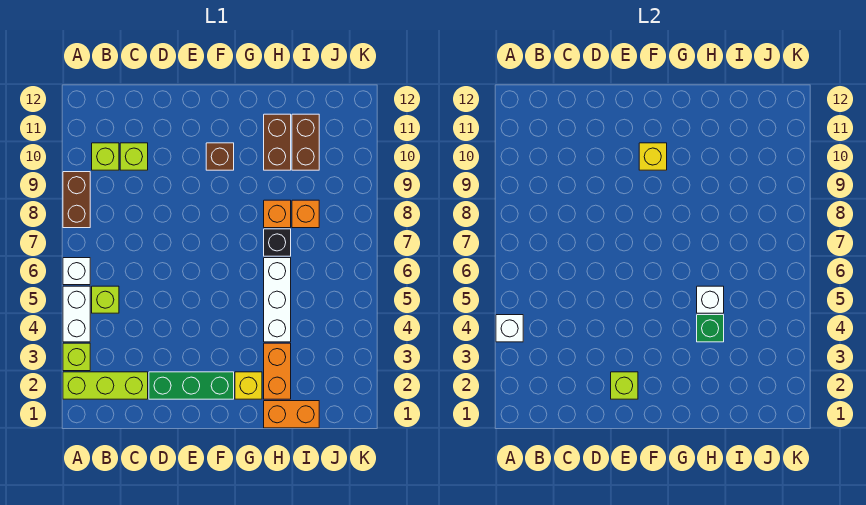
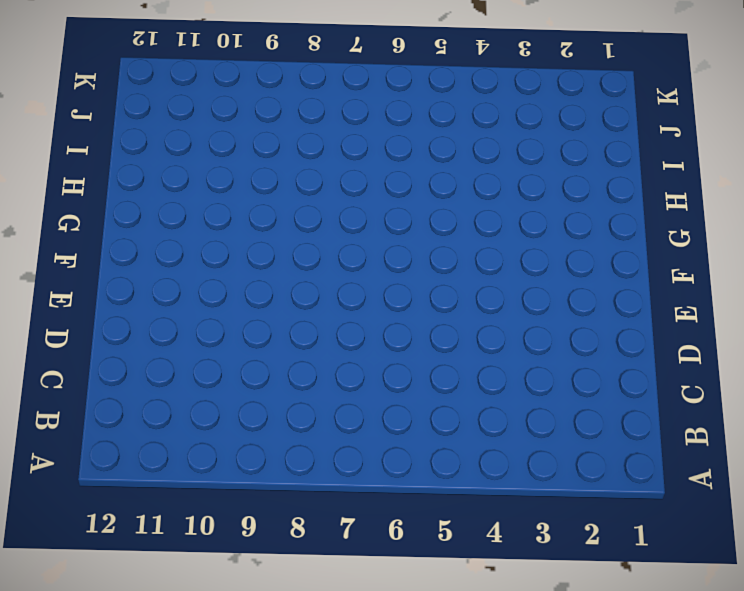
none -> lime brick A2:C2 level 1
none -> lime brick A3 level 1
none -> white brick A4:A5 level 1

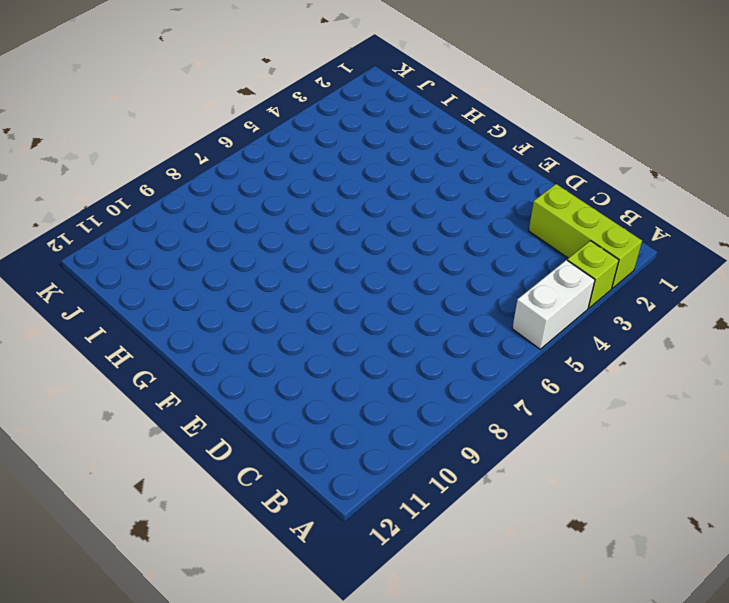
none -> white brick A6 level 1
none -> brown brick A8:A9 level 1
none -> lime brick B5 level 1

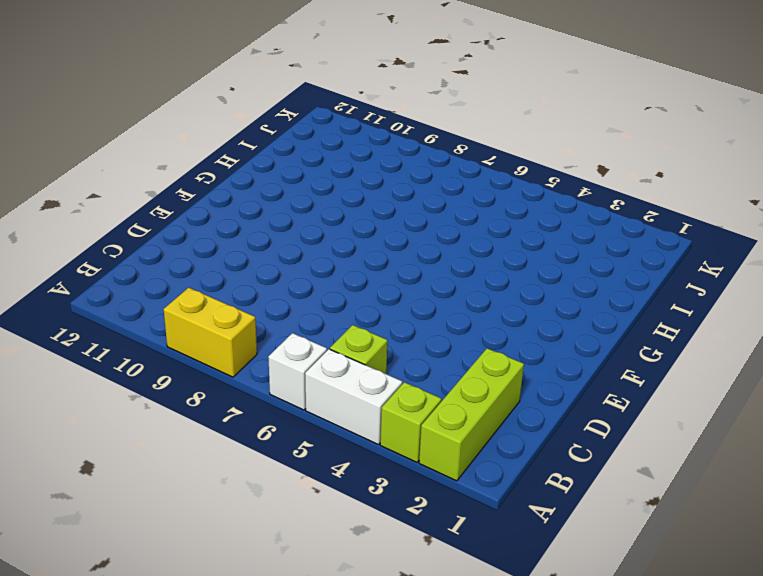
yellow brick A8:A9 level 1 -> brown brick A8:A9 level 1
none -> lime brick B10 level 1
none -> lime brick C10 level 1
none -> green brick D2:F2 level 1

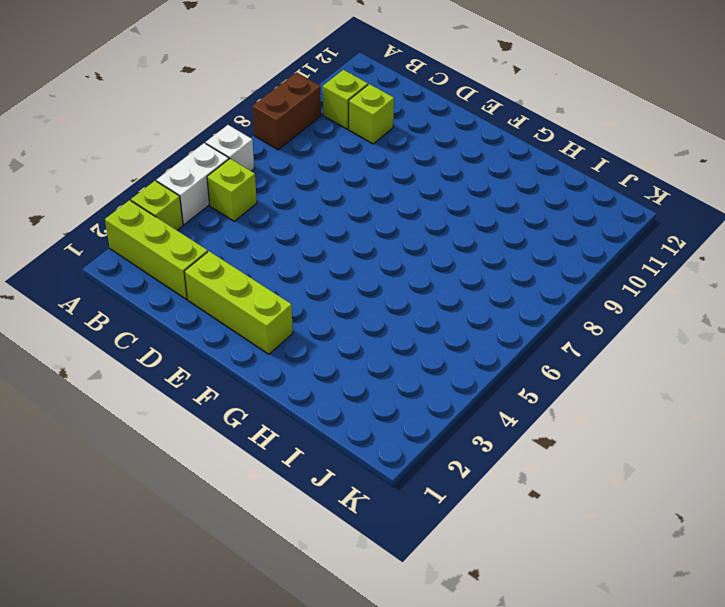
lime brick D2:F2 level 1 -> green brick D2:F2 level 1
none -> brown brick F10 level 1
none -> yellow brick G2 level 1
none -> orange brick H1:I1 level 1

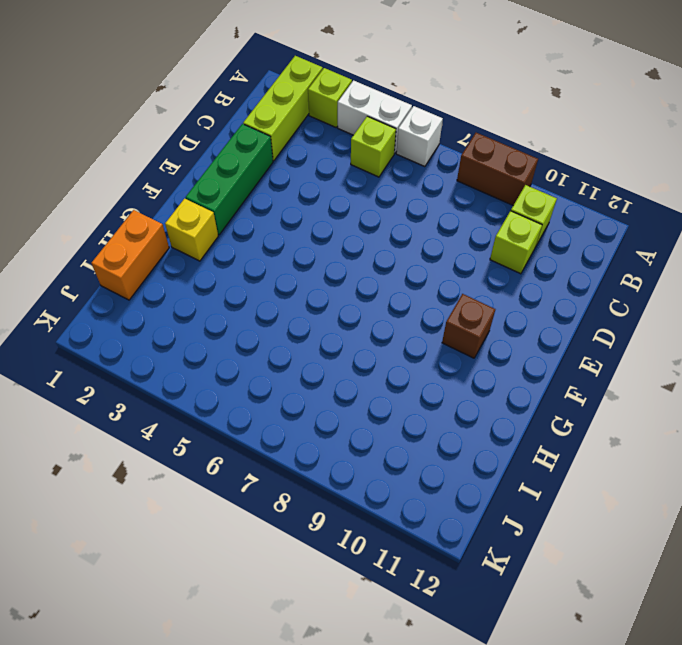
none -> orange brick H2:H3 level 1
none -> white brick H4:H6 level 1
none -> black brick H7 level 1

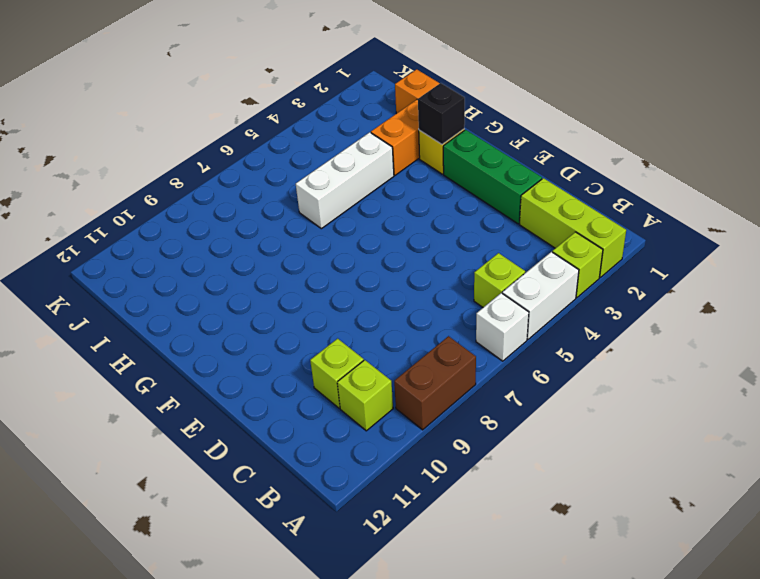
black brick G2 level 2 -> black brick H7 level 1
none -> brown brick F10 level 1
none -> orange brick H8 level 1
none -> brown brick H10:H11 level 1

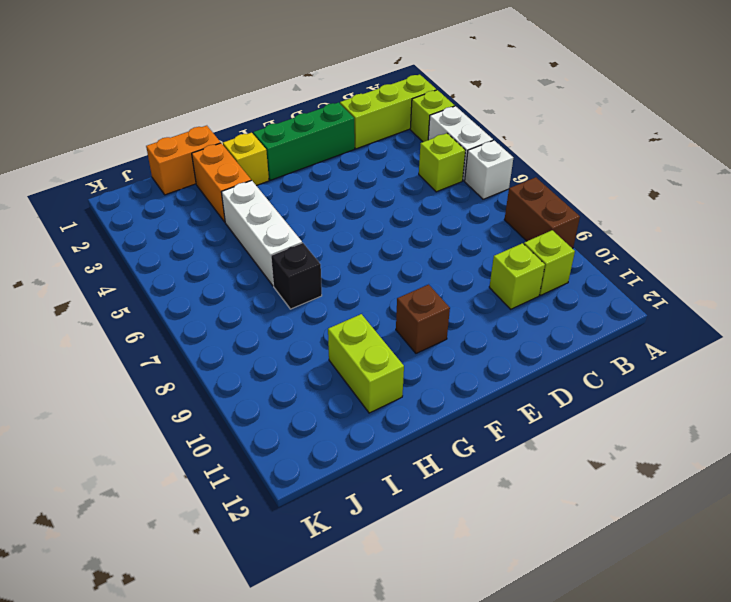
lime brick H10:H11 level 1 -> brown brick H10:H11 level 1
none -> orange brick H8 level 1
none -> orange brick I8 level 1
none -> brown brick I10:I11 level 1

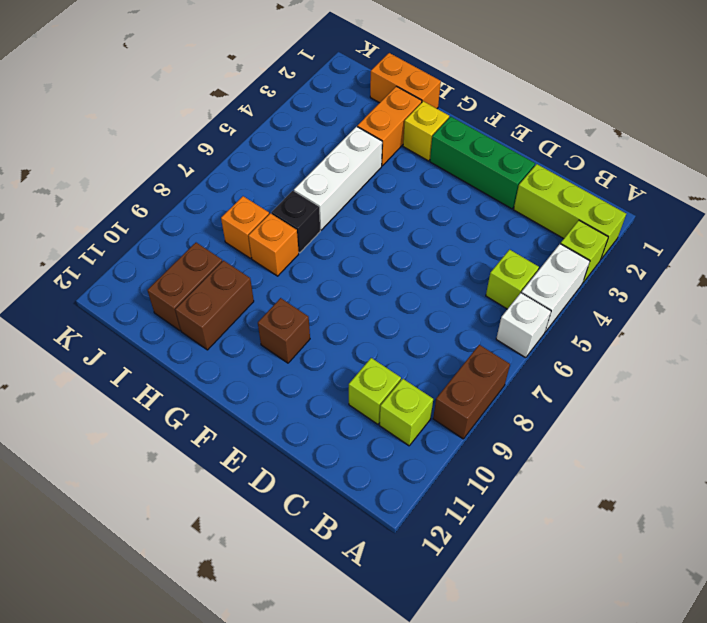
none -> white brick A4 level 2
none -> lime brick E2 level 2
none -> yellow brick F10 level 2

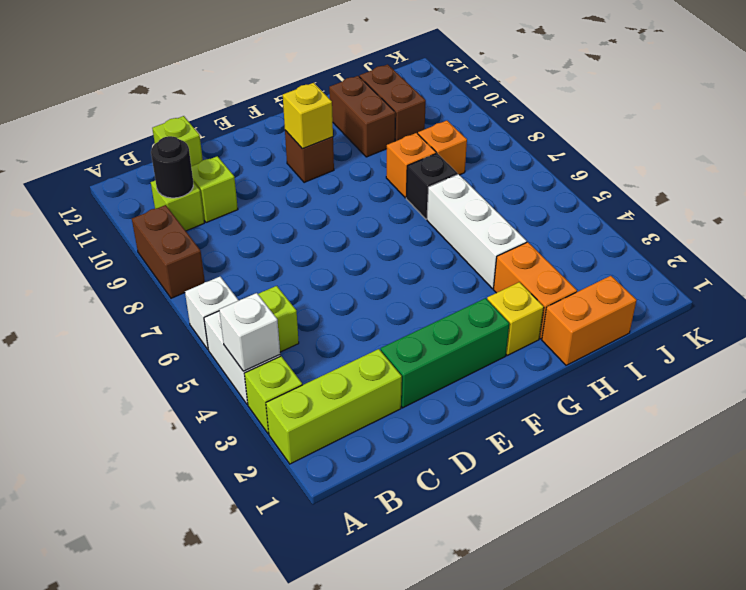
black round brick B10 level 2 -> none
lime brick C12 level 1 -> lime brick E2 level 2
none -> green brick H4 level 2
none -> white brick H5 level 2

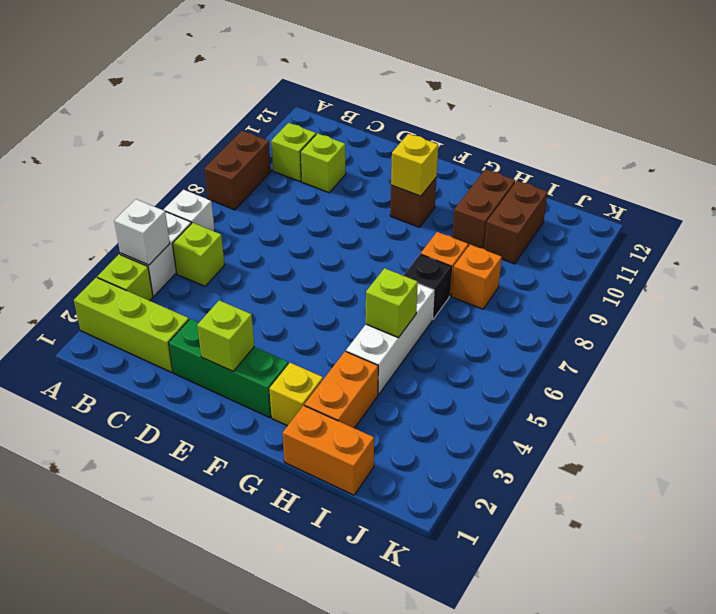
lime brick H5 level 2 -> white brick H5 level 2
none -> green brick H4 level 2

